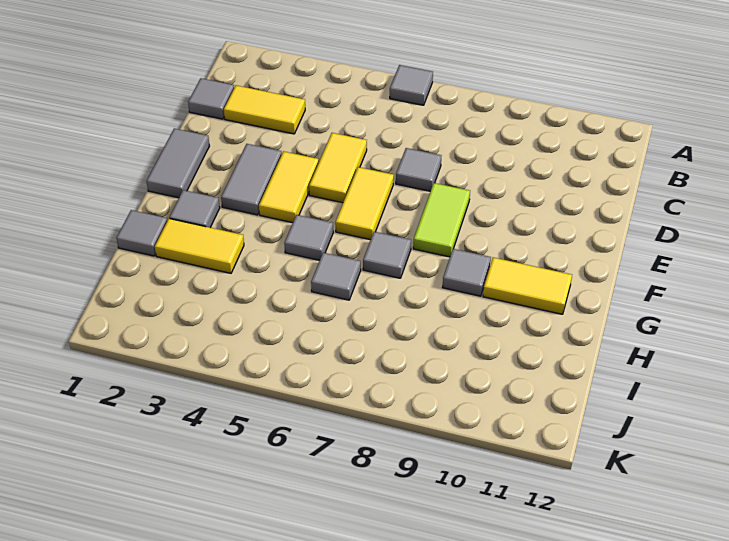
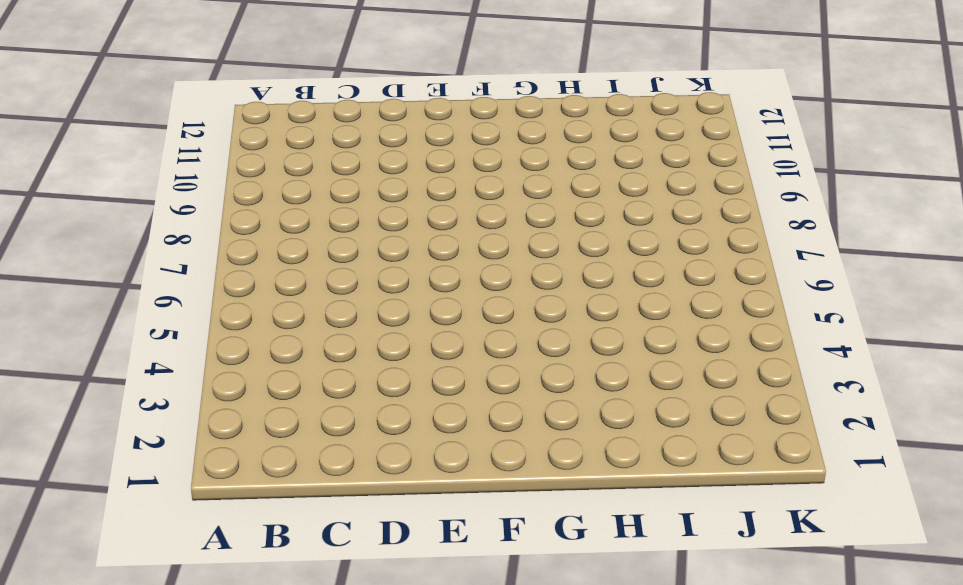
none -> grey tile A6 level 1
none -> grey tile C1 level 1
none -> yellow tile C2:C3 level 1

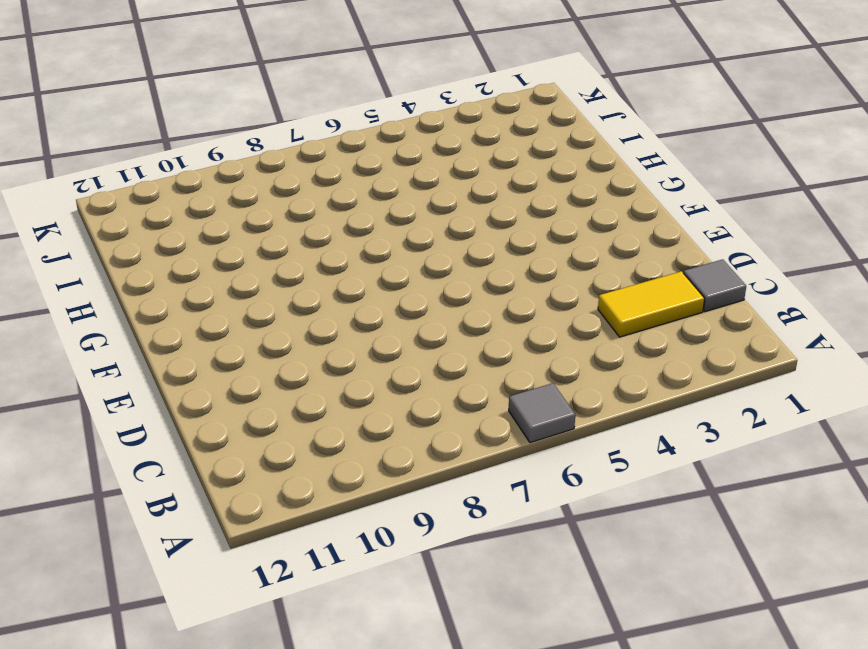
none -> yellow tile D5:E5 level 1
none -> grey tile D7 level 1
none -> grey tile E1:F1 level 1

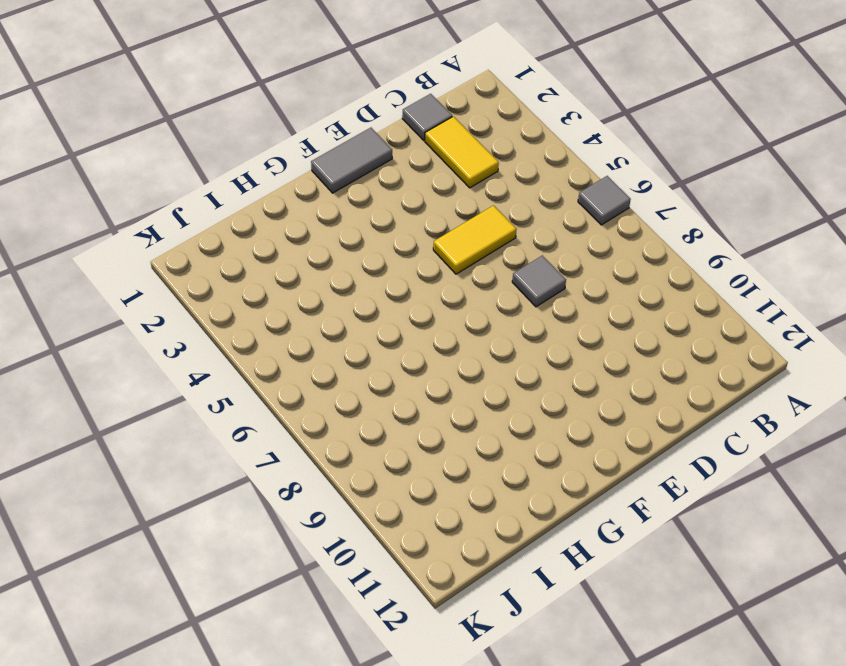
none -> grey tile E3:F3 level 1
none -> yellow tile E4:F4 level 1
none -> yellow tile E6:F6 level 1

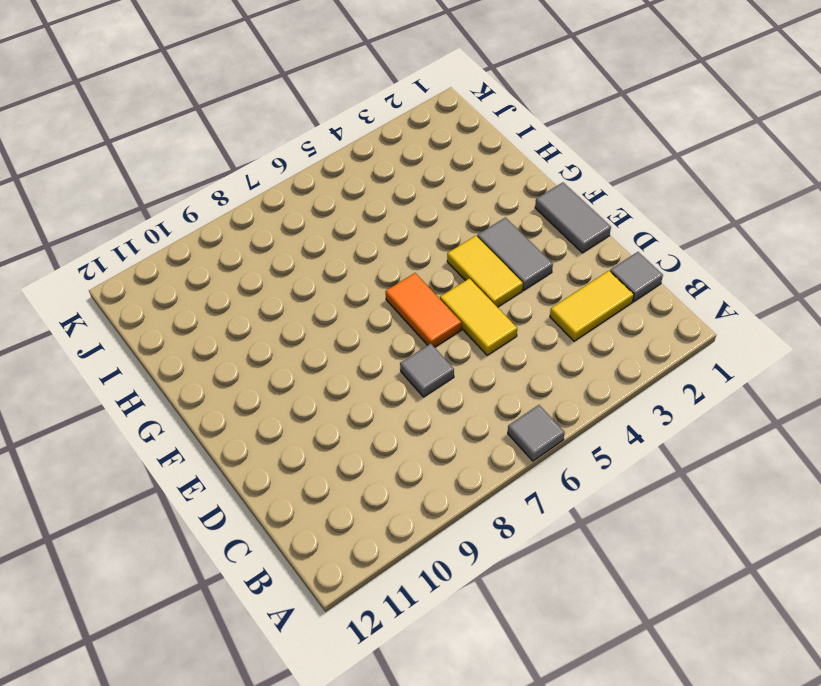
orange tile E6:F6 level 1 -> yellow tile E6:F6 level 1
none -> lime tile E8:F8 level 1
none -> grey tile G2 level 1
none -> grey tile G5 level 1

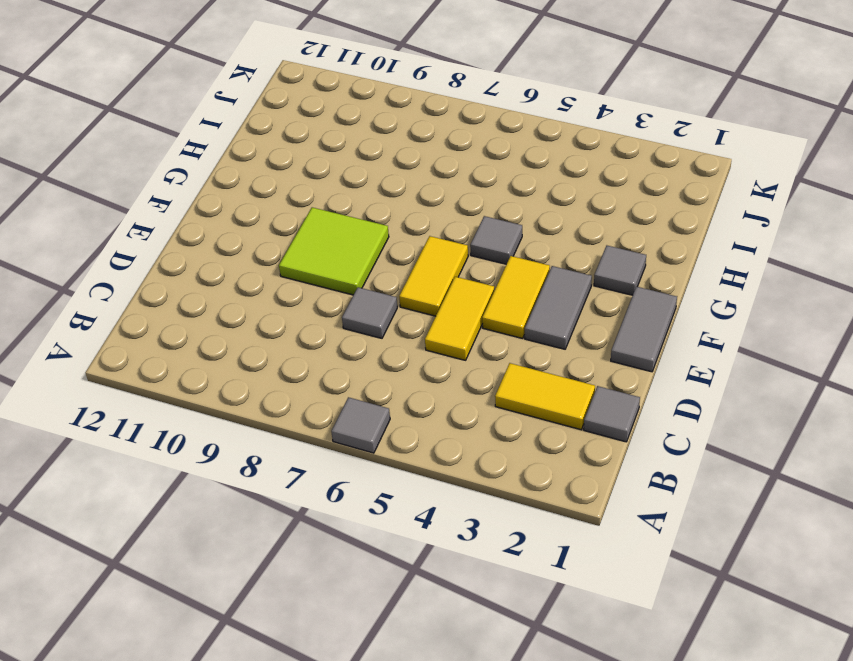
lime tile E8:F9 level 1 -> lime tile E8:F8 level 1
none -> grey tile G7 level 1
none -> grey tile G9 level 1
none -> yellow tile G10:G11 level 1

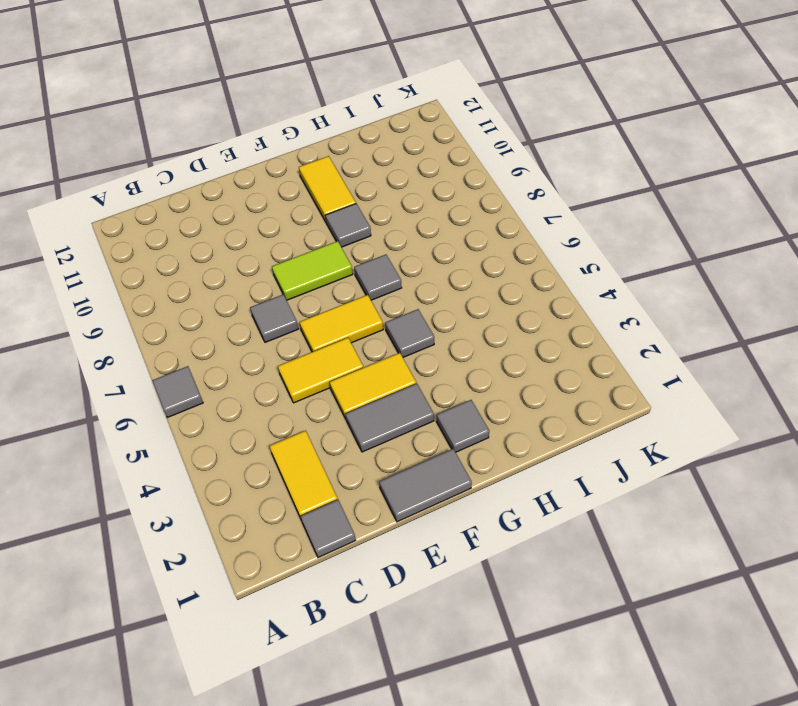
none -> grey tile H1 level 1
none -> yellow tile H2:H3 level 1
none -> grey tile H6 level 1

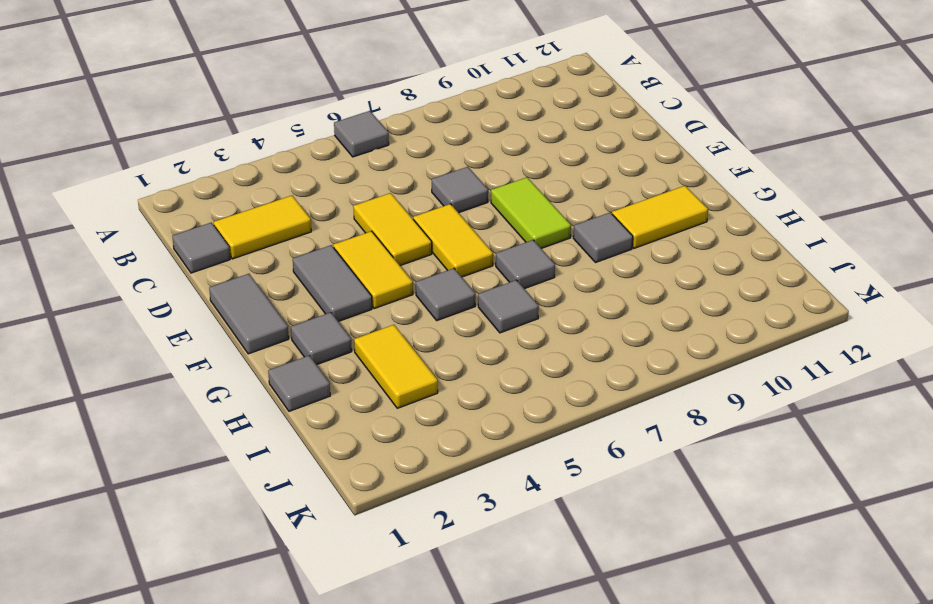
yellow tile H3:I3 level 1 -> yellow tile H2:H3 level 1

